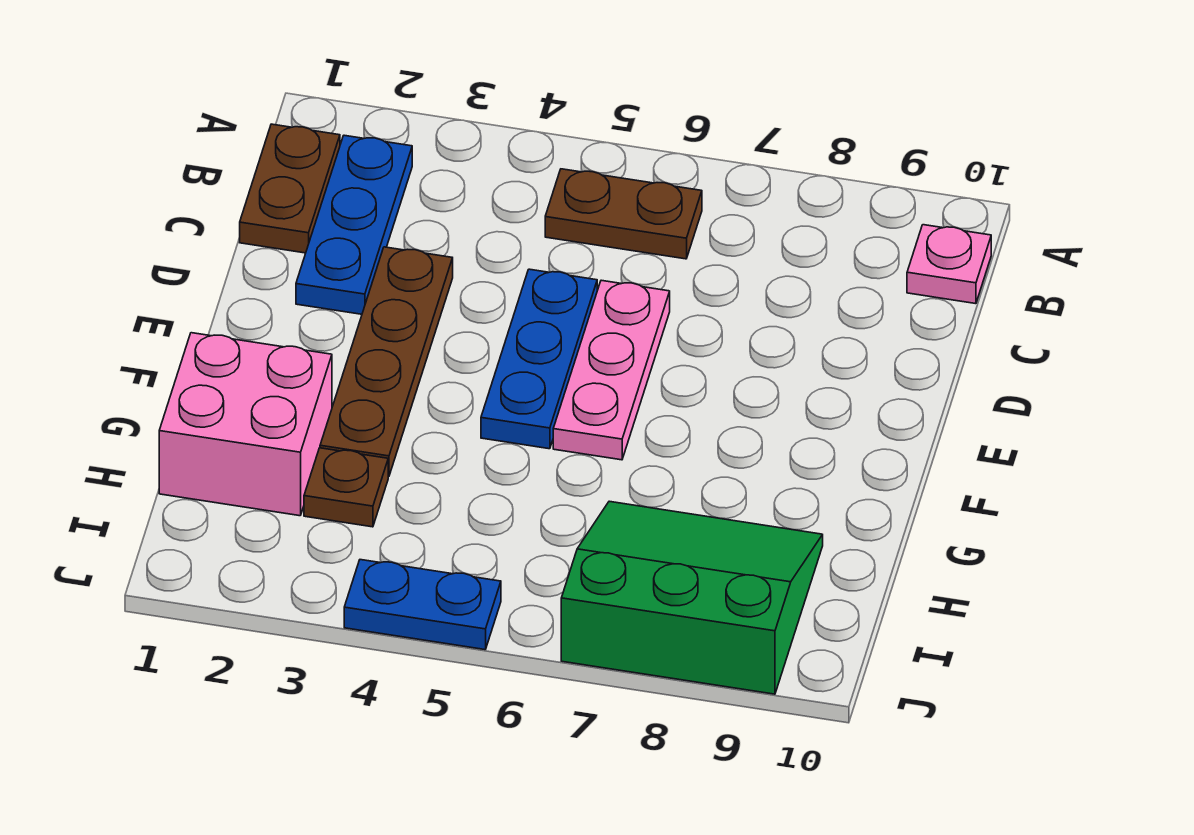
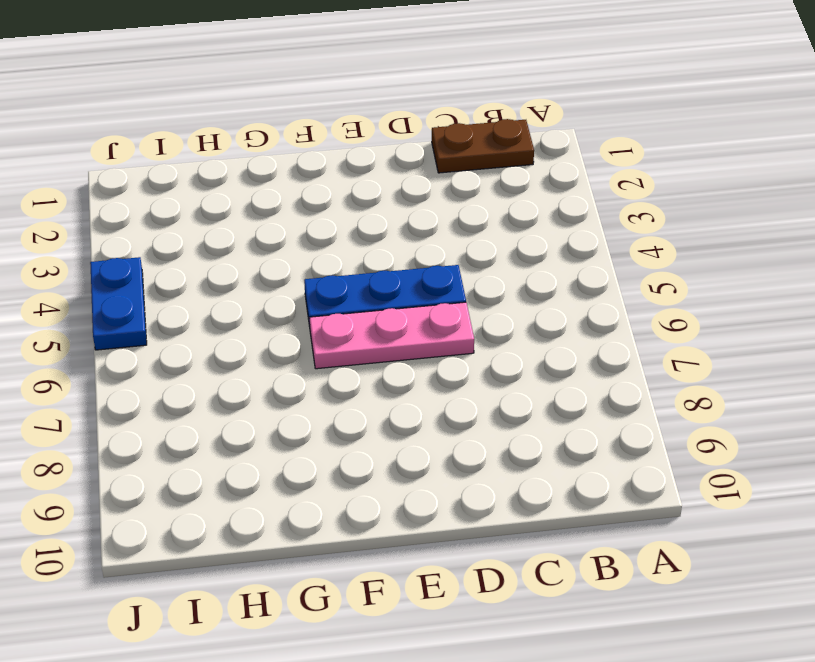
none -> blue plate B2:D2 level 1
none -> brown plate B5:B6 level 1

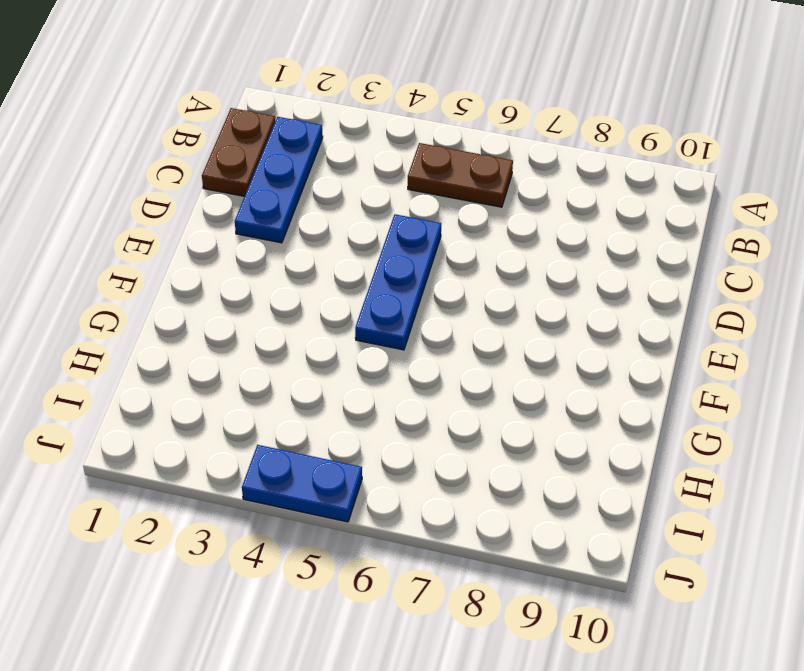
none -> pink plate B10 level 1
none -> brown plate D3:G3 level 1

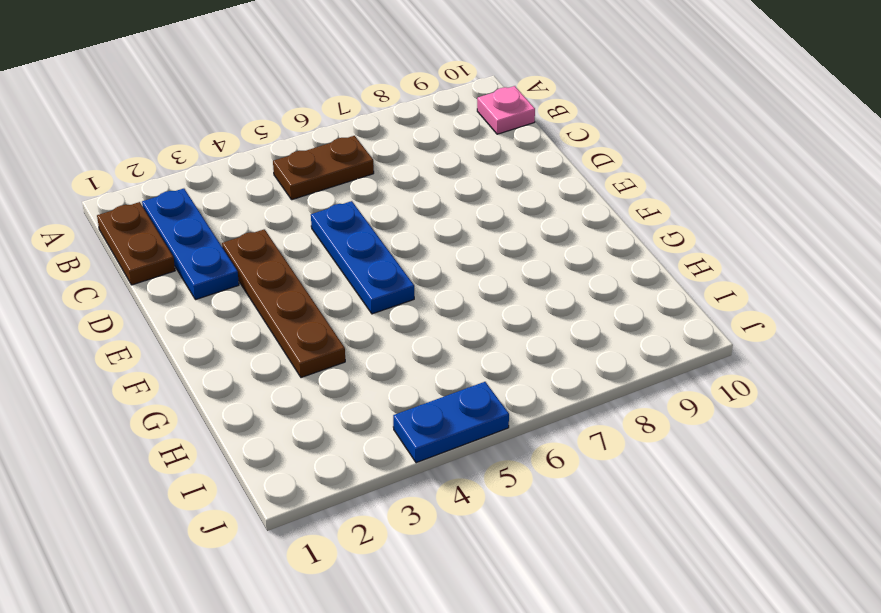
none -> pink plate D6:F6 level 1
none -> pink brick G1:H2 level 1

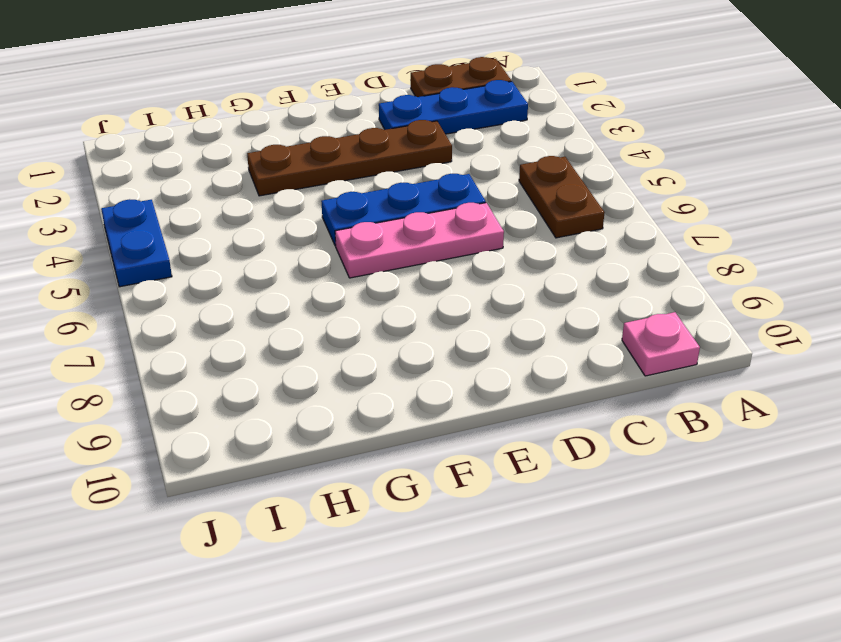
none -> pink brick G1:H2 level 1
none -> brown plate H3 level 1

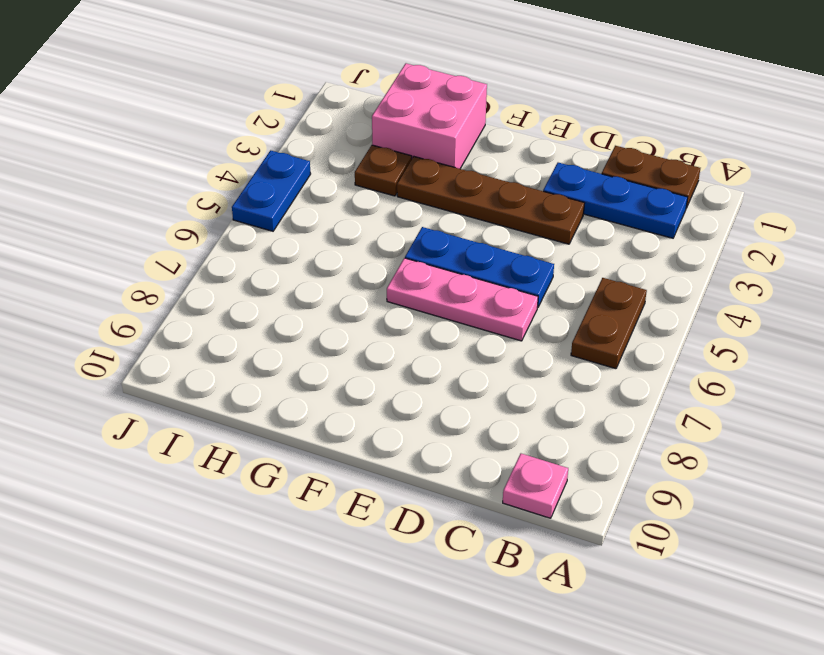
none -> green slope H7:J9 level 1 top J

